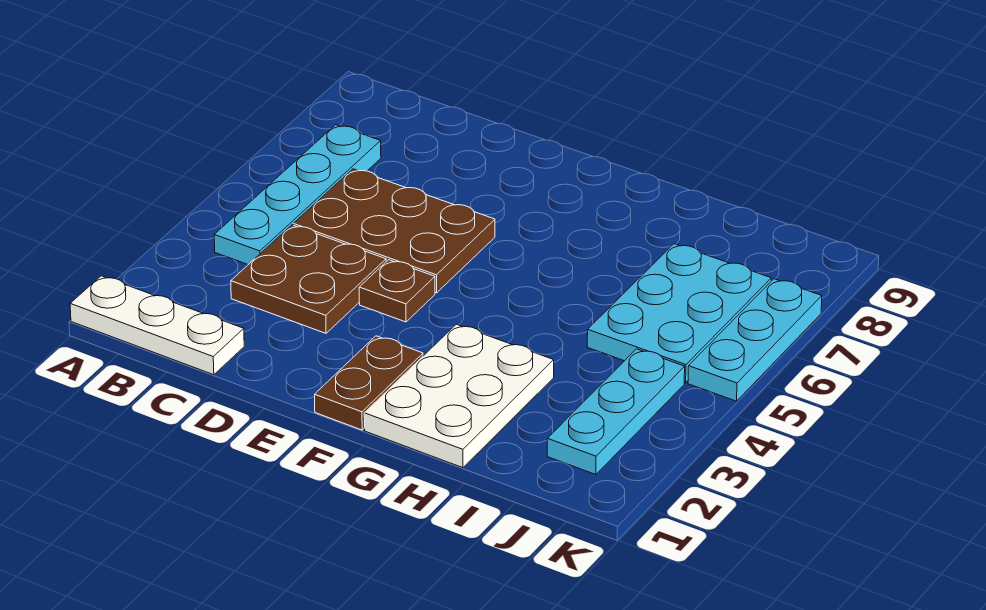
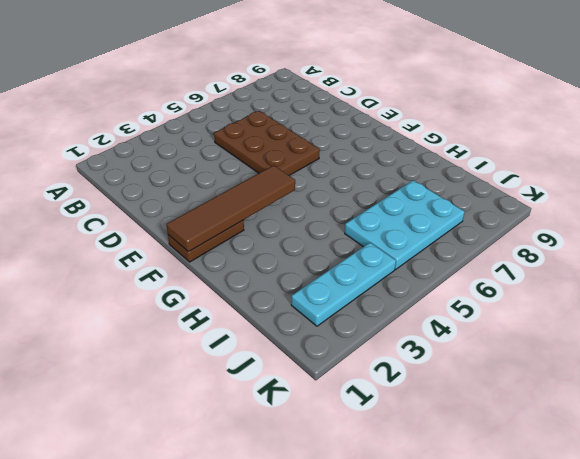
brown tile F1:F4 level 2 -> none
none -> white plate A1:C1 level 1
none -> cyan plate B4:B7 level 1

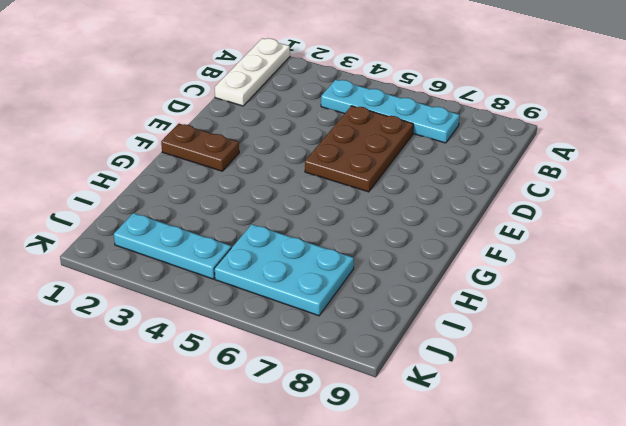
none -> brown plate C3:D4 level 1
none -> brown plate E4 level 1

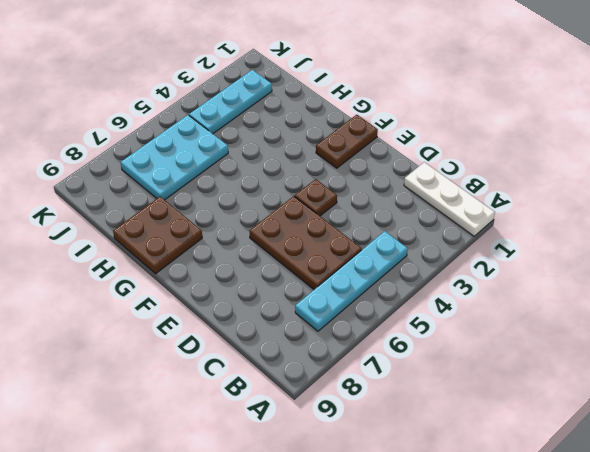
brown plate G8:H9 level 1 -> brown plate C3:D4 level 1
none -> white plate G1:H3 level 1
none -> cyan plate K5:K7 level 1

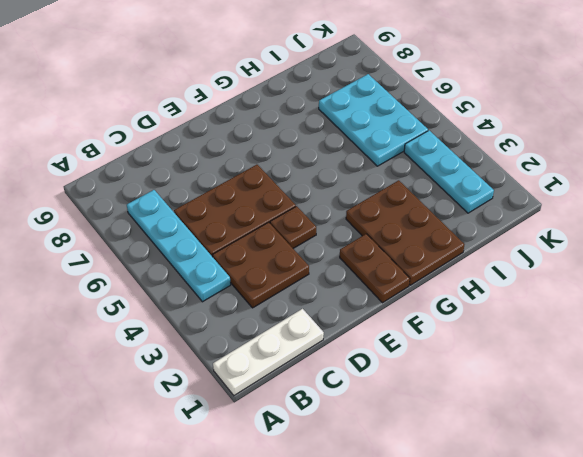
brown plate G1:H3 level 1 -> white plate G1:H3 level 1
none -> cyan plate K5:K7 level 1

